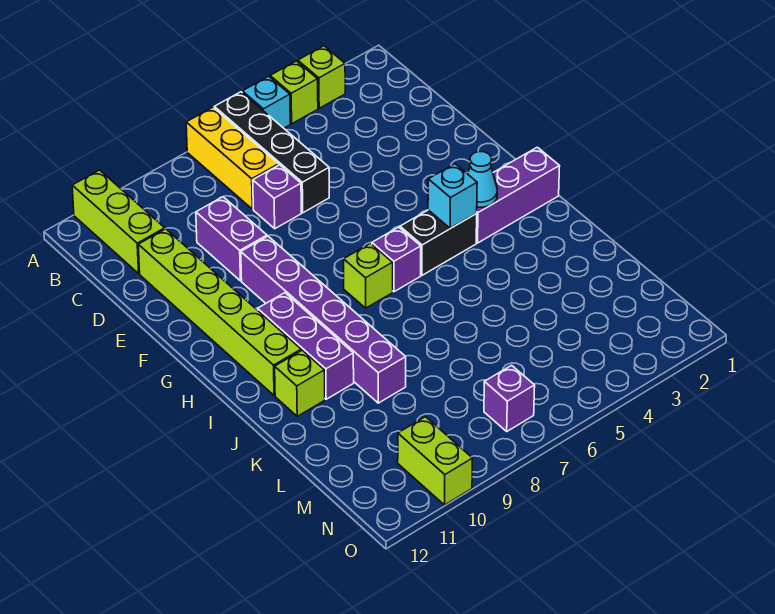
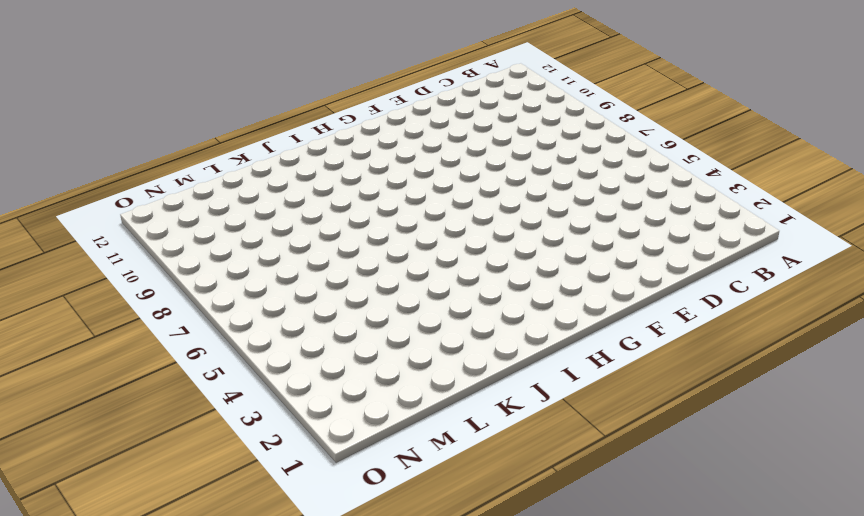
none -> lime brick A3 level 1
none -> lime brick A4 level 1
none -> cyan brick A5 level 1

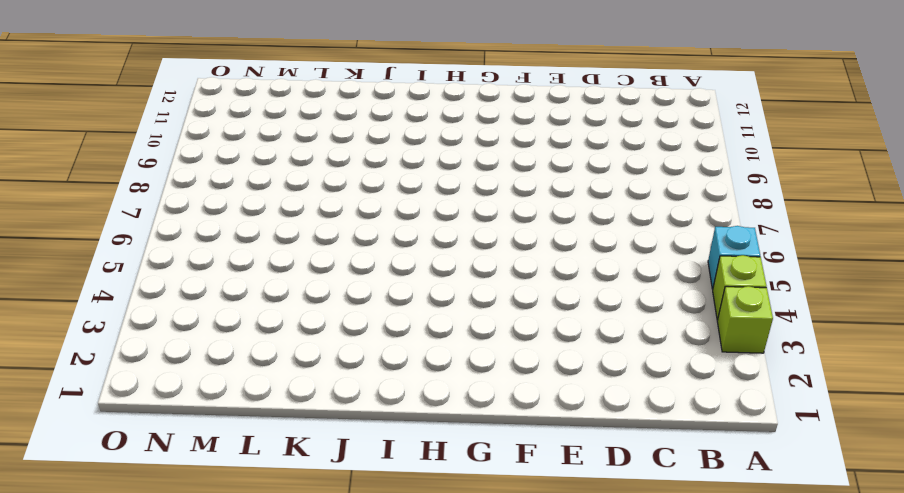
none -> black brick A6:D6 level 1
none -> yellow brick A7:C7 level 1
none -> lime brick A11:C11 level 1

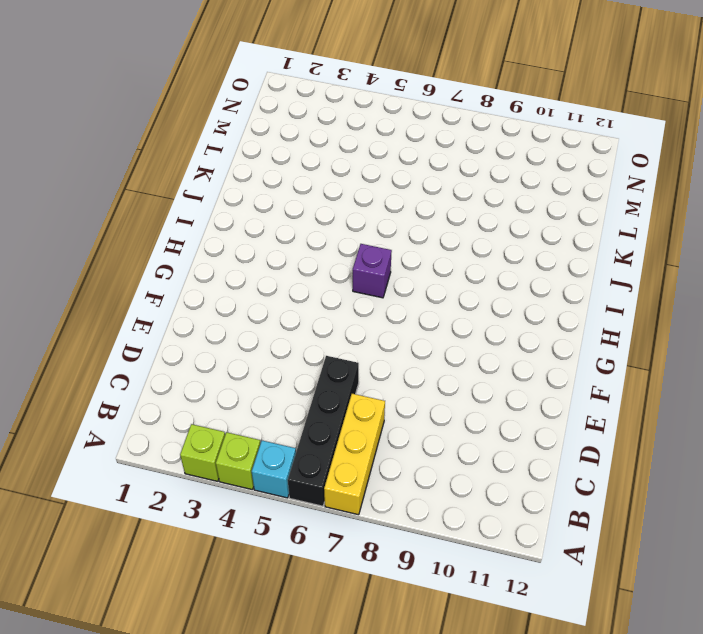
none -> lime brick A11:C11 level 1
none -> purple brick D7 level 1
none -> purple brick D9:E9 level 1

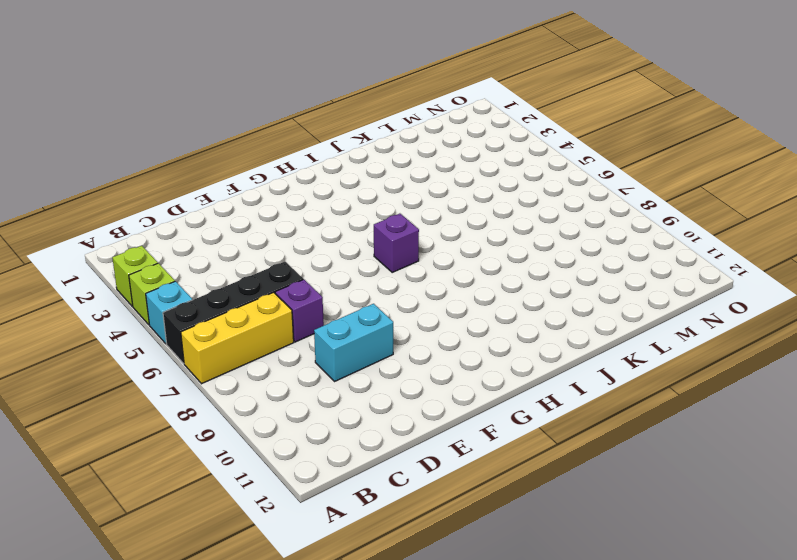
cyan brick D9:E9 level 1 -> purple brick D9:E9 level 1
none -> lime brick A11:C11 level 1
none -> lime brick D11:I11 level 1
none -> purple brick F9:K9 level 1

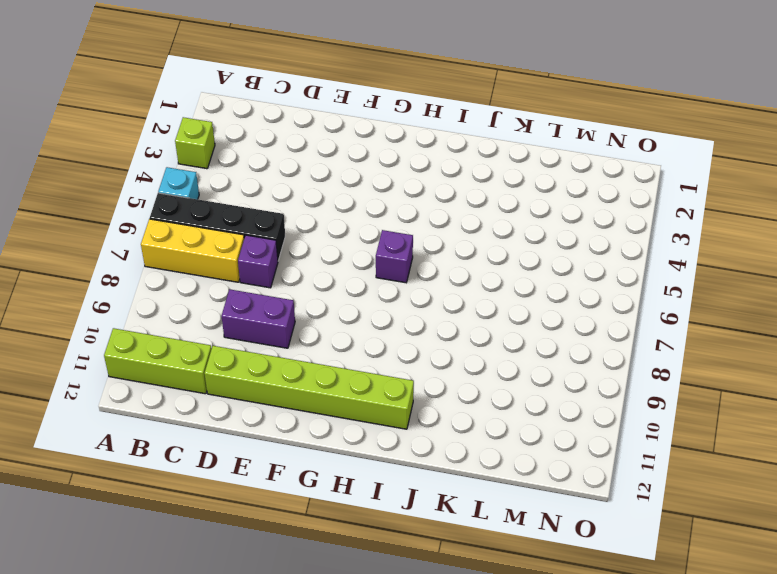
none -> lime brick A4 level 1
none -> purple brick F9:K9 level 1
none -> purple brick H1:H3 level 1

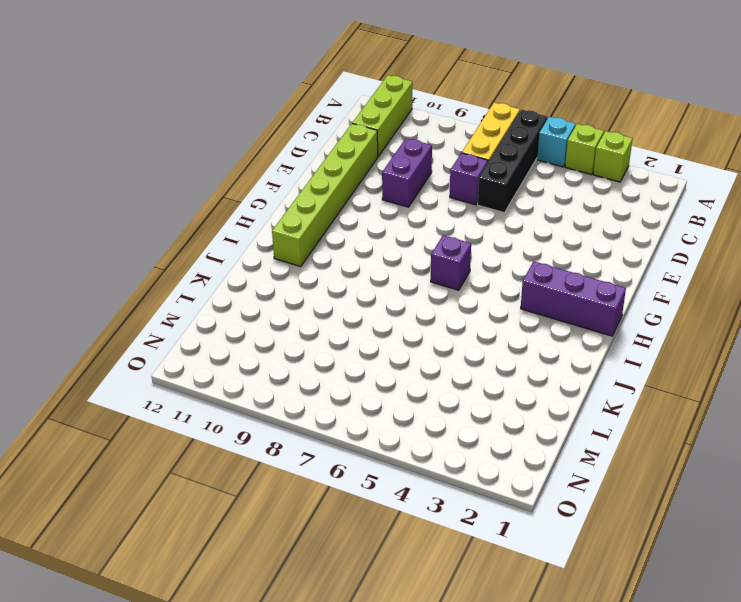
none -> purple brick F9:K9 level 1
none -> black brick H4:H5 level 1
none -> lime brick H7 level 1

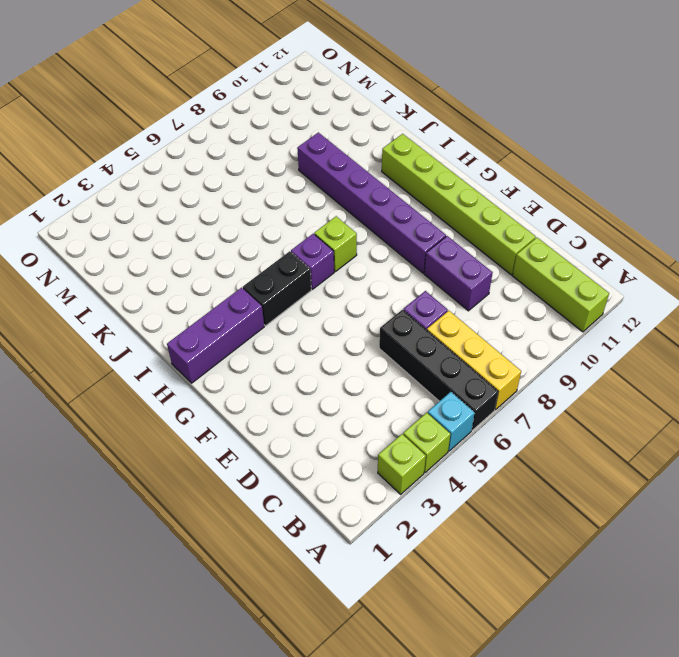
none -> purple brick H10:J10 level 1
none -> lime brick J11 level 1
none -> purple brick N7 level 1

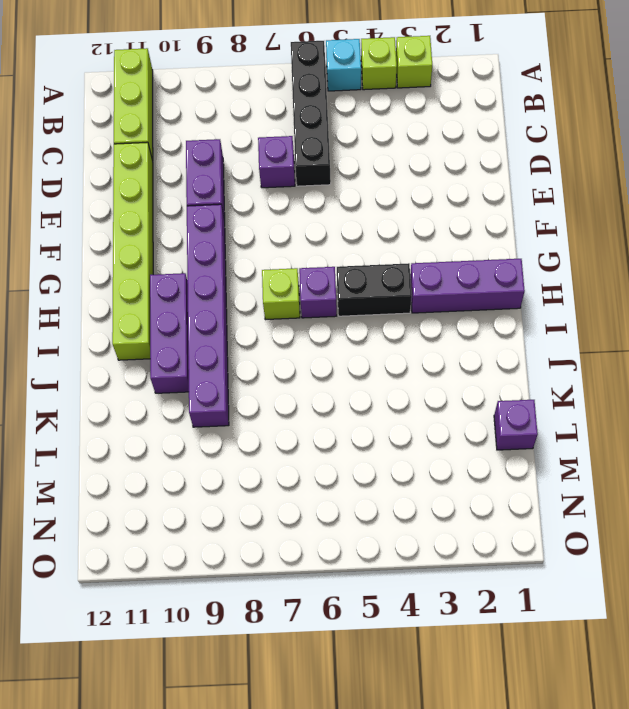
purple brick L1 level 1 -> purple brick N7 level 1
none -> yellow brick A7:C7 level 1
none -> lime brick J11 level 1
none -> lime brick N10:O10 level 1

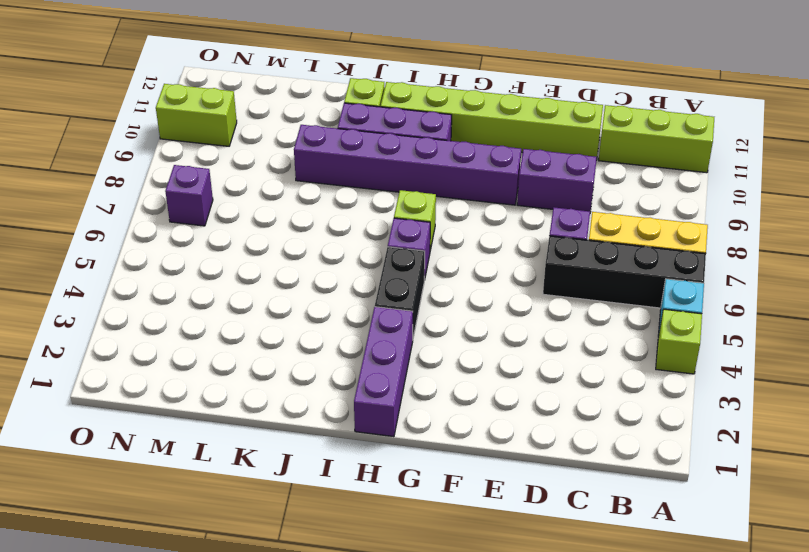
none -> lime brick A3 level 1
none -> cyan cone H3 level 2
none -> cyan brick H4 level 2

